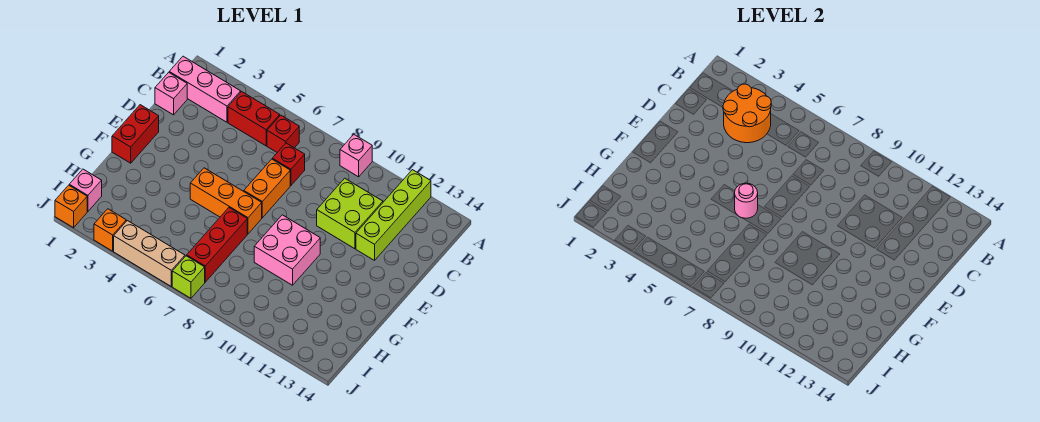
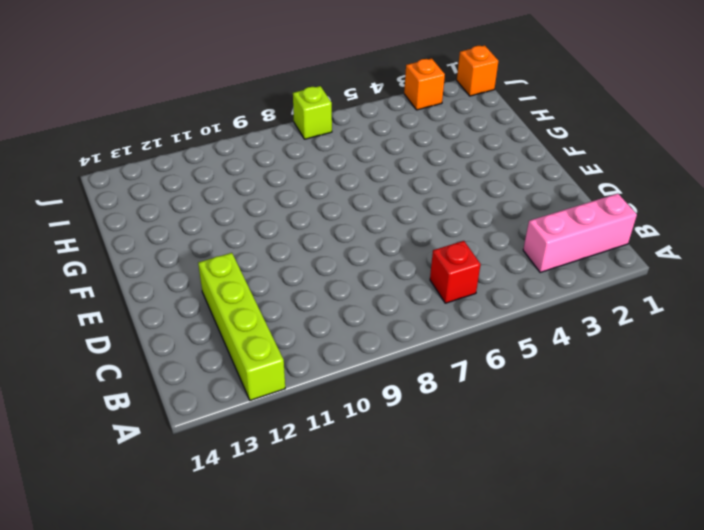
none -> pink brick A9 level 1
none -> red brick B4:B5 level 1
none -> pink brick C1 level 1

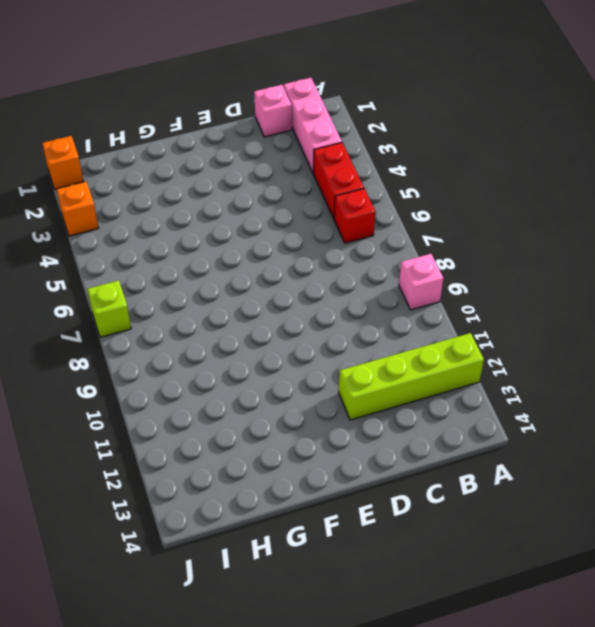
none -> red brick C7 level 1
none -> lime brick C10:D11 level 1
none -> orange brick D7:E7 level 1

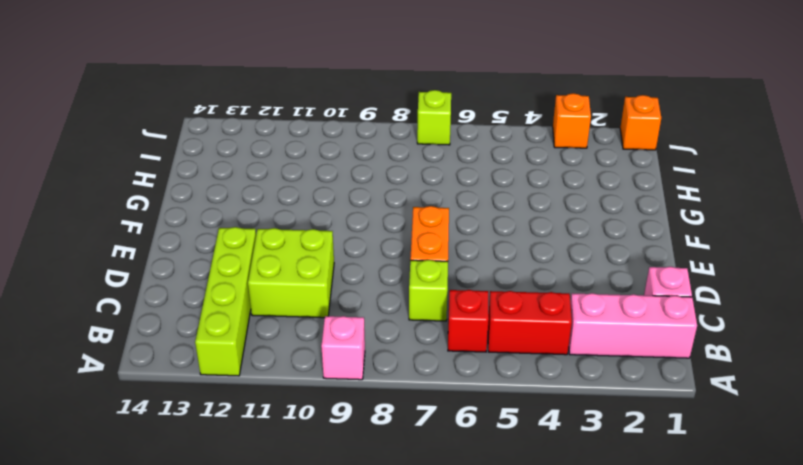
lime brick C7 level 1 -> red brick C7 level 1
none -> red brick E1:F1 level 1
none -> orange brick F5:F7 level 1
none -> pink brick F9:G10 level 1

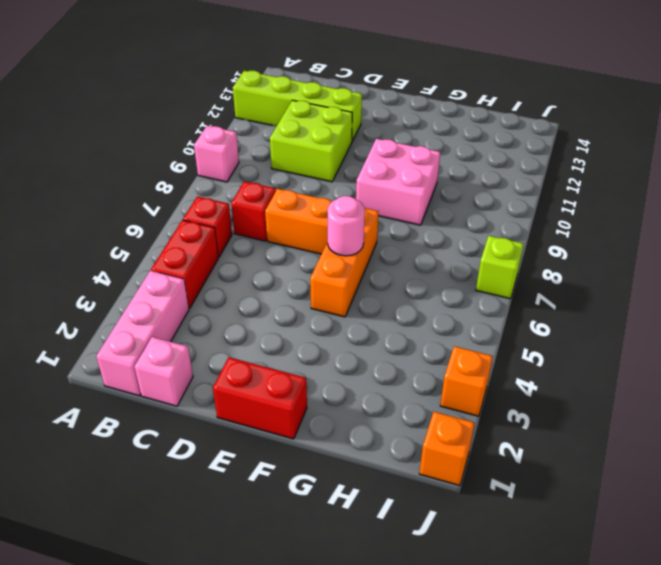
none -> red brick G7:I7 level 1
none -> pink brick I1 level 1
none -> tan brick J4:J6 level 1

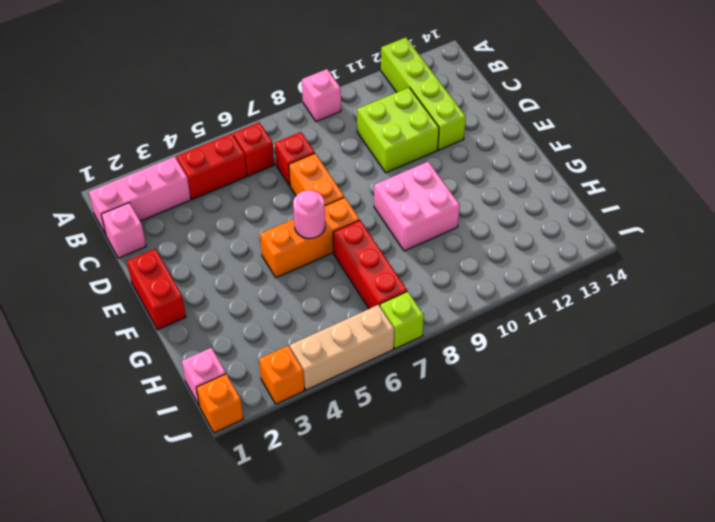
none -> orange round brick B3:C4 level 2

